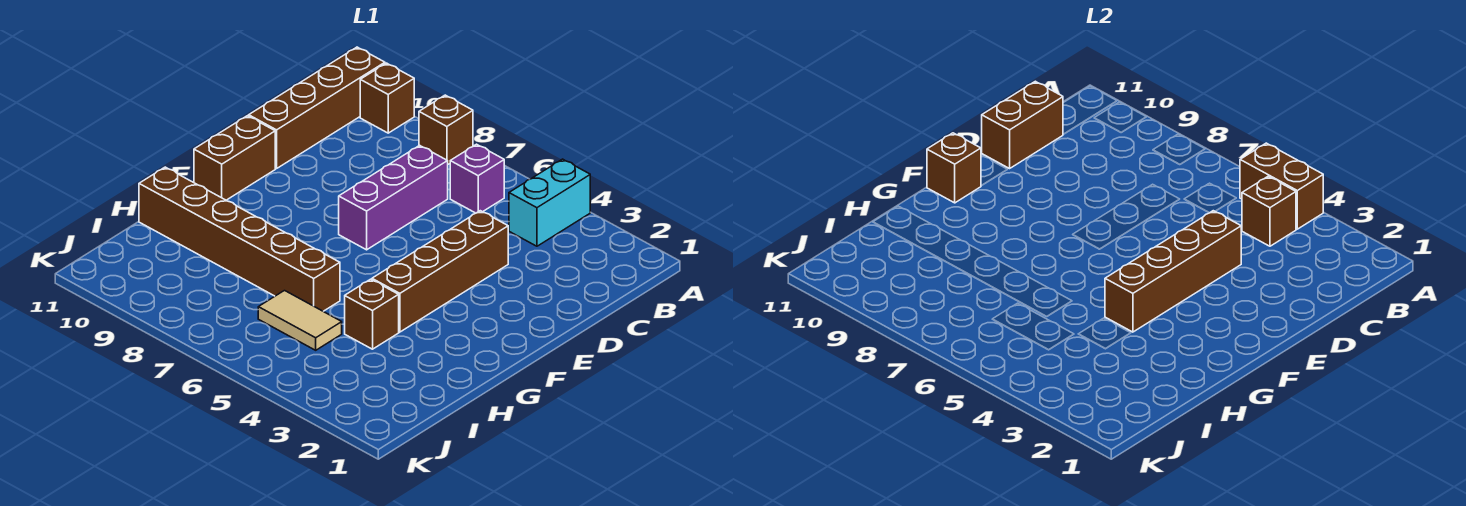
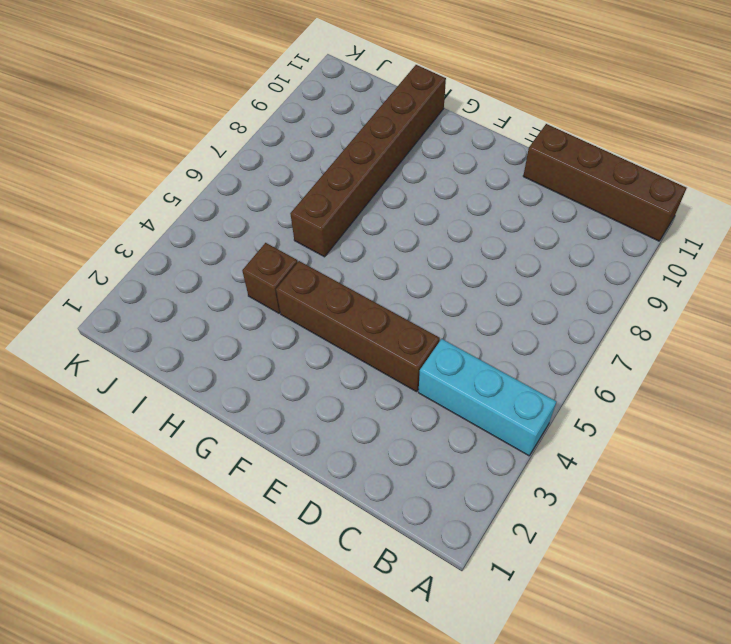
cyan brick A4:C4 level 1 -> cyan brick A4:B4 level 1
none -> brown brick A8 level 1
none -> brown brick A10 level 1
none -> purple brick B6 level 1

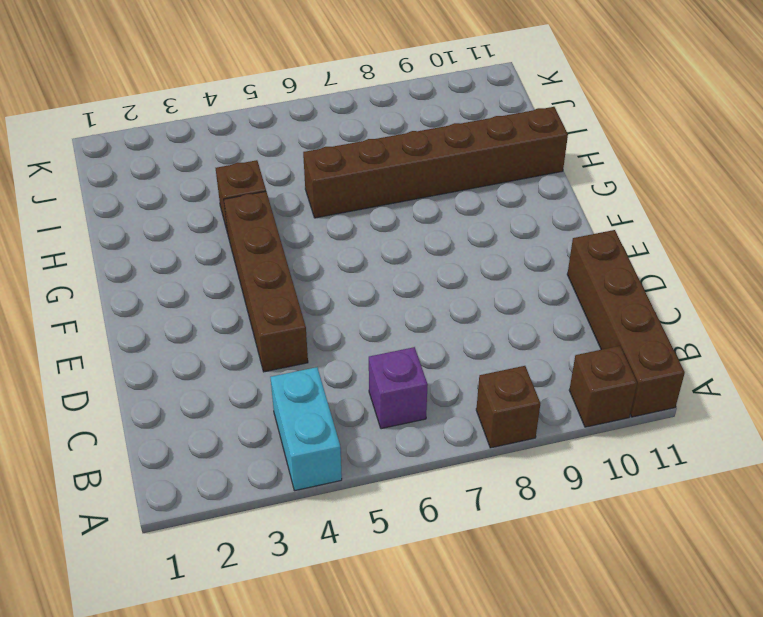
none -> purple brick C7:E7 level 1
none -> brown brick E11:F11 level 1
none -> tan tile I5:I6 level 1

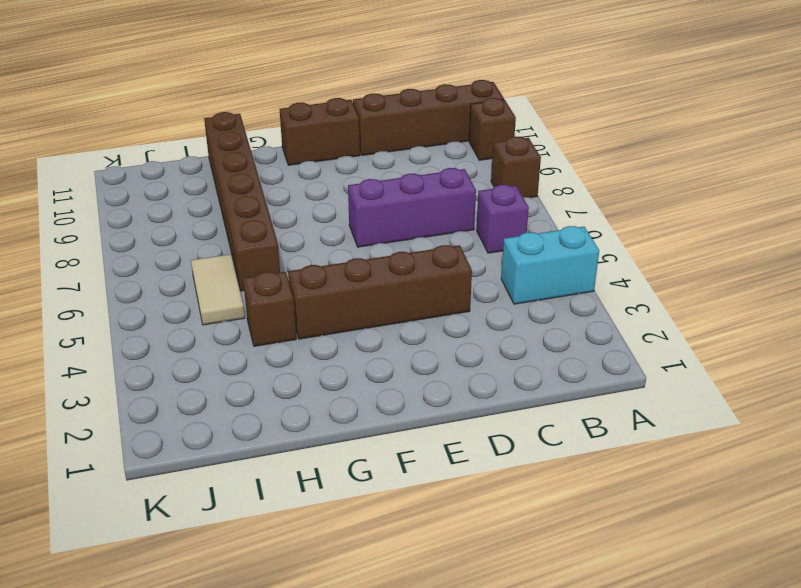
none -> brown brick A4:A5 level 2
none -> brown brick B4 level 2
none -> brown brick C11:D11 level 2

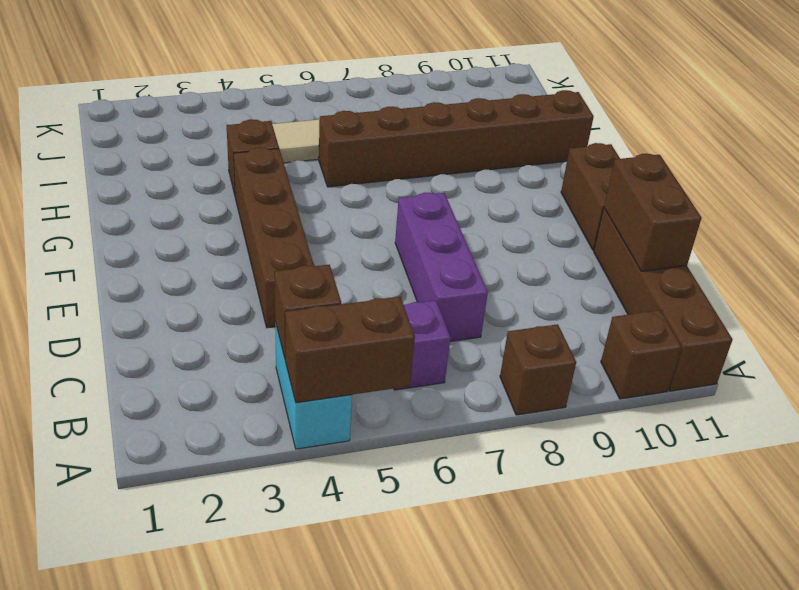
none -> brown brick D4:G4 level 2
none -> brown brick F11 level 2

